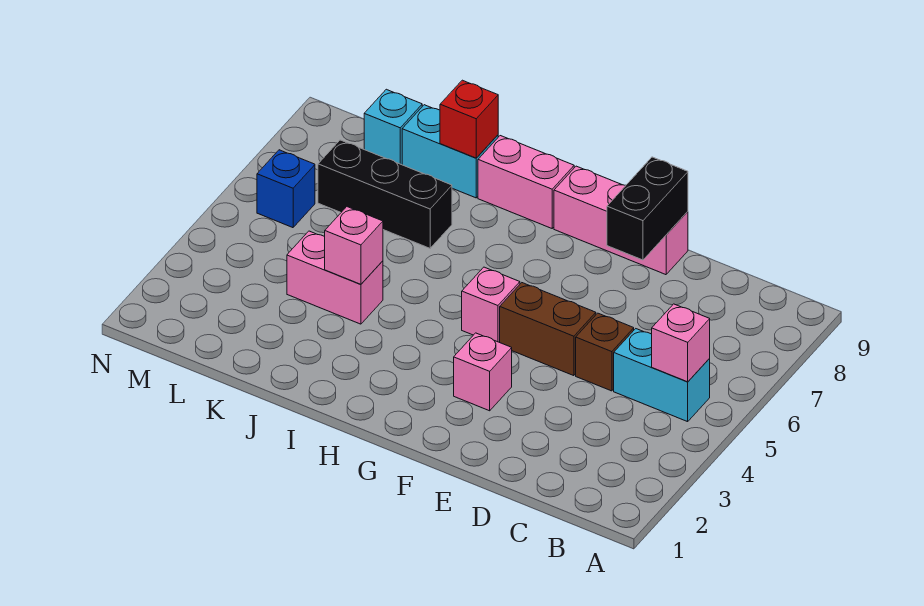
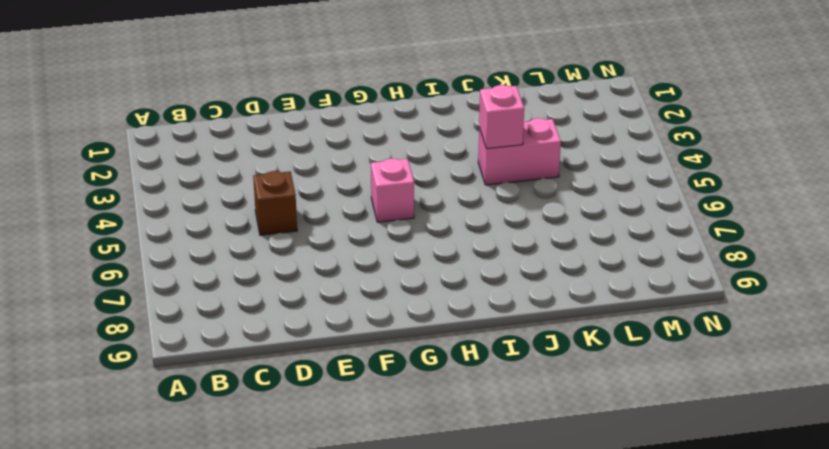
none -> cyan brick B5:C5 level 1
none -> brown brick E5:F5 level 1
none -> pink brick E9:G9 level 1

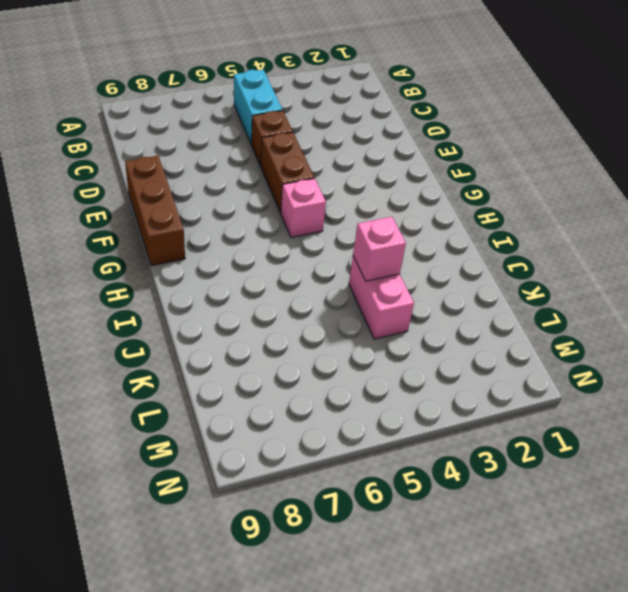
brown brick E9:G9 level 1 -> pink brick E9:G9 level 1
none -> pink brick F3 level 1
none -> pink brick H9:I9 level 1
none -> black brick J7:L7 level 1

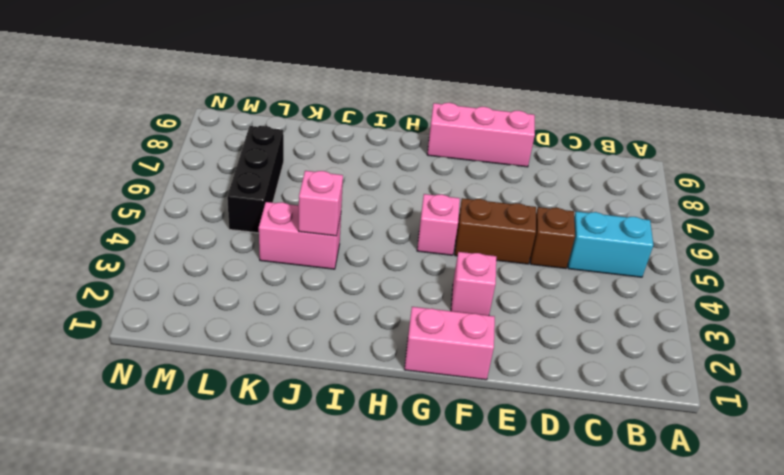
pink brick F1:G1 level 1 -> pink brick H9:I9 level 1
black brick L5:L7 level 1 -> black brick J7:L7 level 1
none -> cyan brick J9:K9 level 1
none -> cyan brick L9 level 1
none -> blue brick M6 level 1

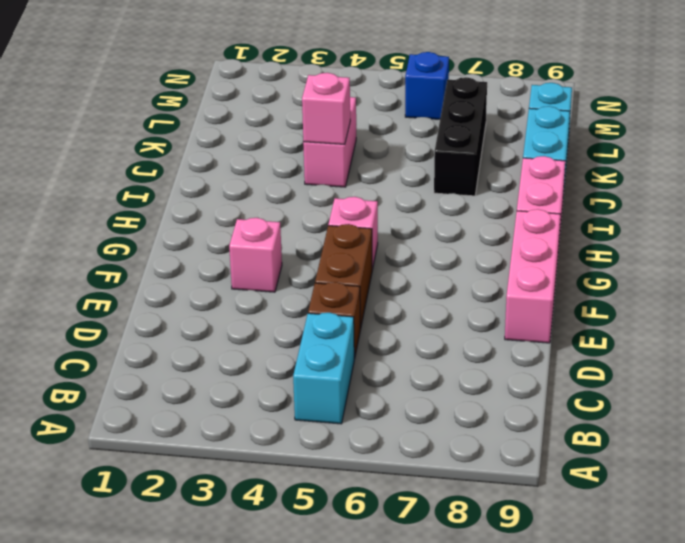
none -> pink brick B5 level 2
none -> black brick E8:E9 level 2
none -> red brick J9 level 2

